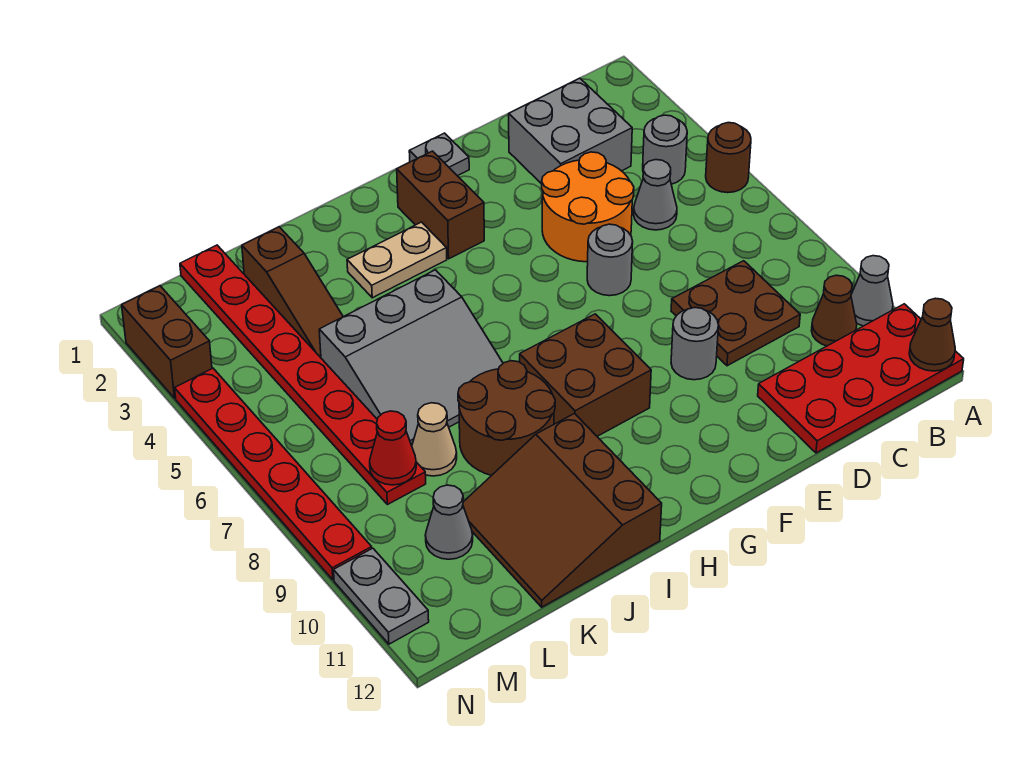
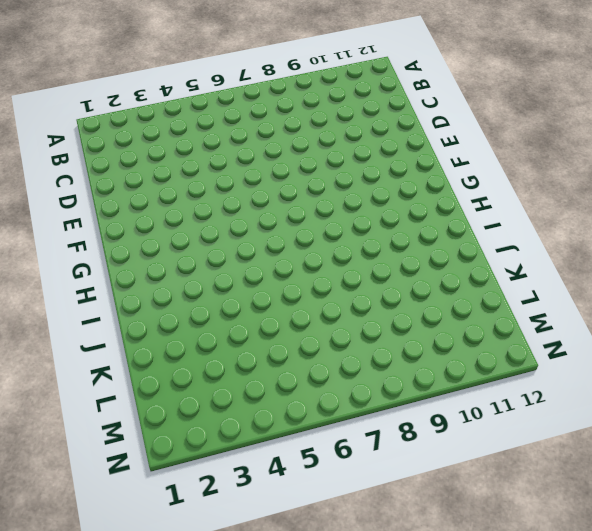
none -> brown round brick A5 level 1
none -> grey cone A10 level 1
none -> red plate A11:D12 level 1

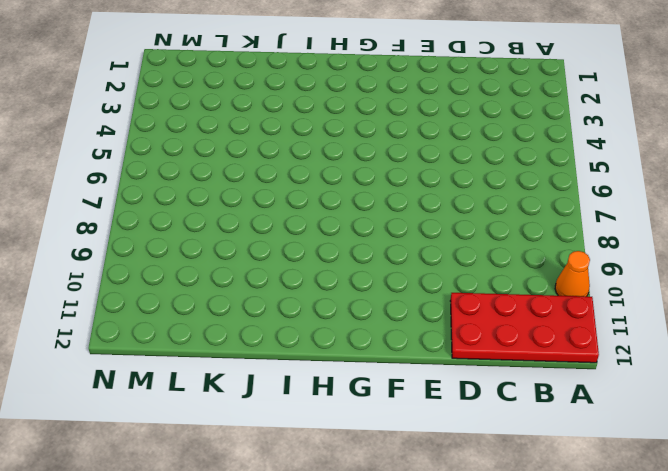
orange cone A10 level 1 -> grey cone A10 level 1
none -> brown round brick A5 level 1
none -> grey round brick B4 level 1
none -> brown cone B10 level 1

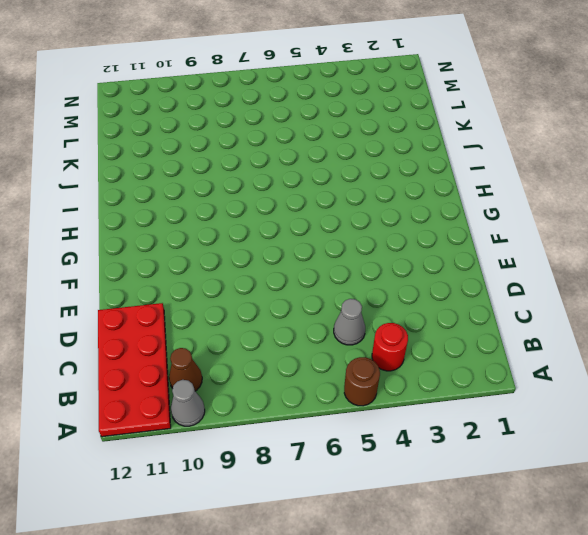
red round brick B4 level 1 -> grey round brick B4 level 1
none -> grey brick C2:D3 level 1
none -> brown plate C8:D9 level 1
none -> orange round brick D4:E5 level 1

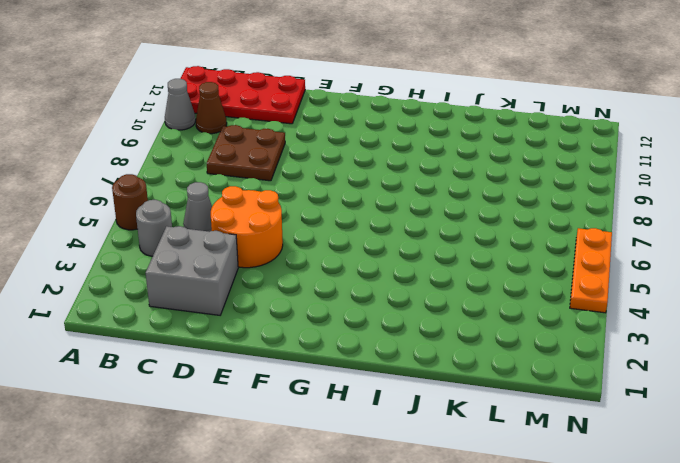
orange plate N4:N6 level 1 -> red plate N4:N9 level 1
none -> grey round brick E6 level 1
none -> grey round brick E9 level 1
none -> grey plate F1 level 1

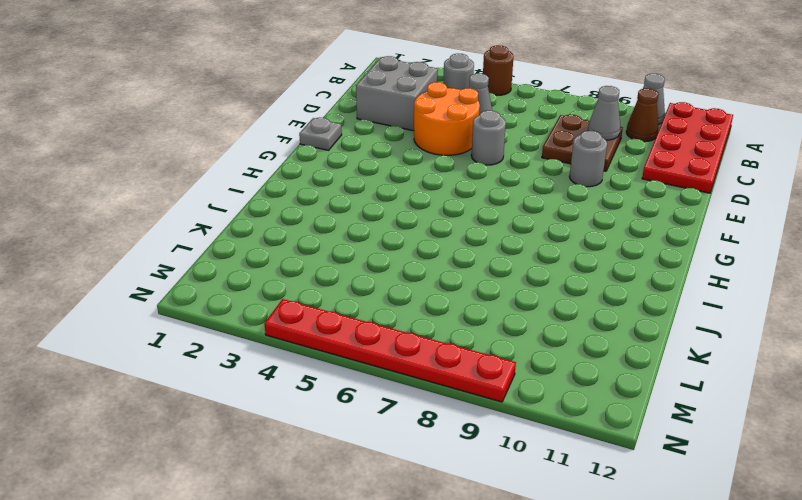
grey cone C9 level 2 -> grey cone L10 level 1
none -> brown brick G2:G3 level 1
none -> brown brick G8:H9 level 1
none -> tan plate H3:I3 level 1

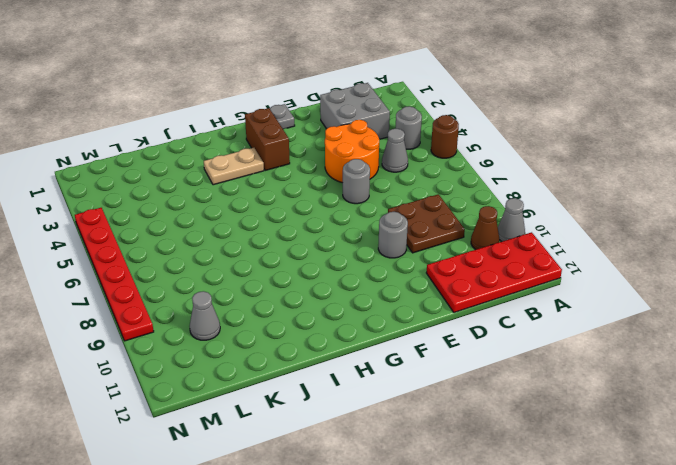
none -> brown brick G8:H9 level 1
none -> grey slope I5:K7 level 1 top 5
none -> brown round brick I8:J9 level 1

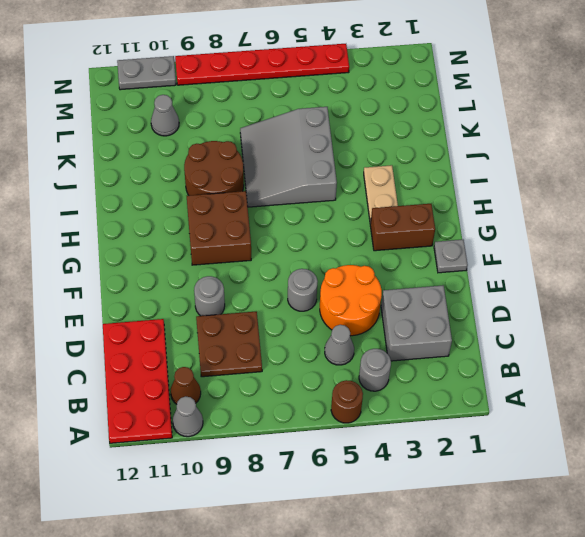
none -> brown slope I10:K12 level 1 top I
none -> brown slope K2:K4 level 1 top 2
none -> tan cone K8 level 1

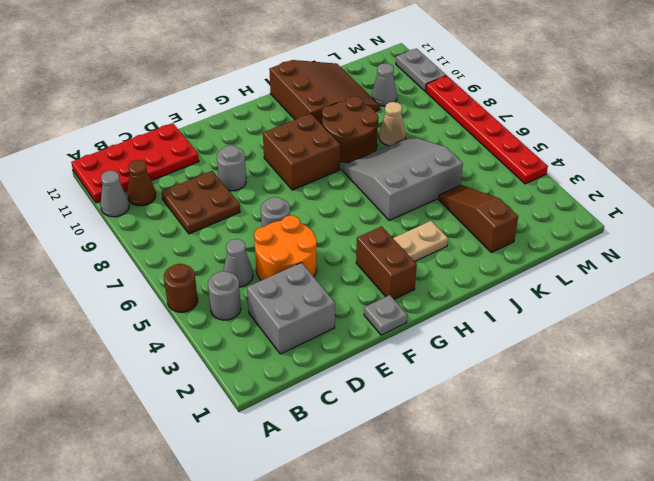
none -> red plate L1:L8 level 1
none -> brown brick N2:N3 level 1
none -> brown cone A12 level 2

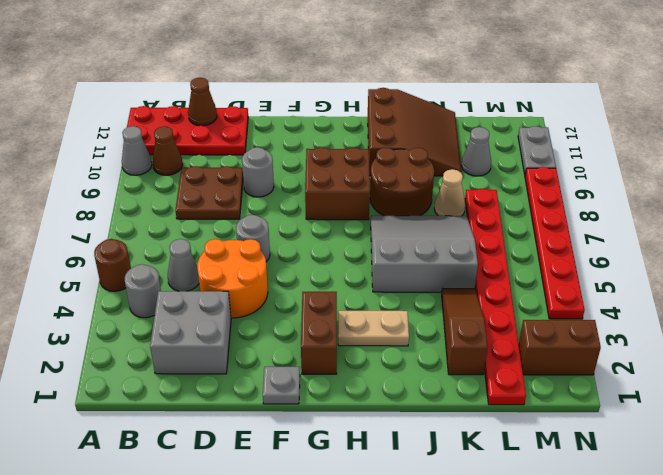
brown cone C12 level 2 -> brown cone A12 level 2
brown brick M2:N2 level 1 -> brown brick N2:N3 level 1
none -> red cone L8 level 2

